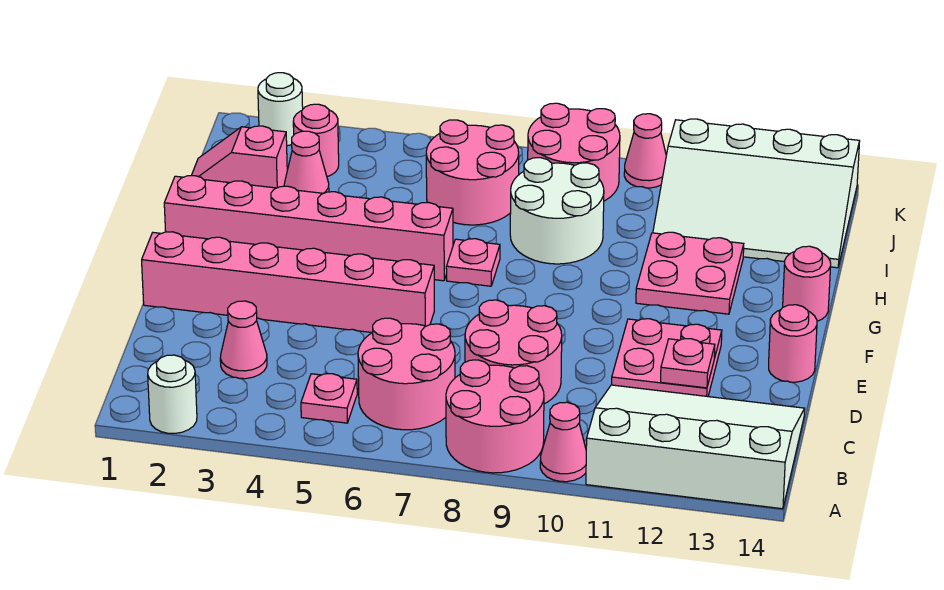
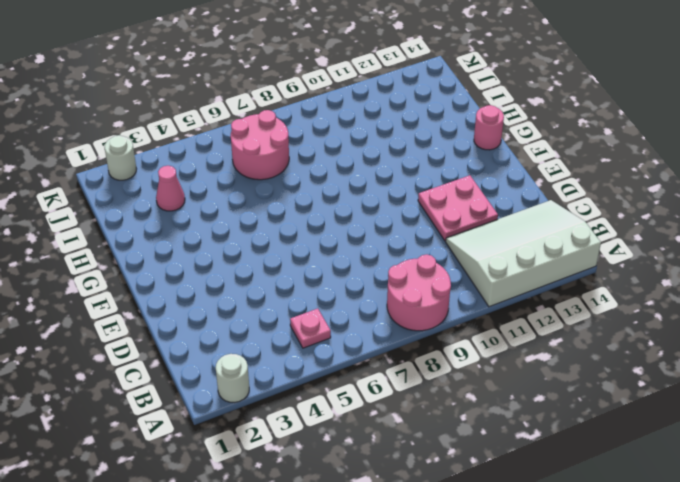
none -> pink cone A10 level 1
none -> pink round brick B6:C7 level 1
none -> pink cone C3 level 1

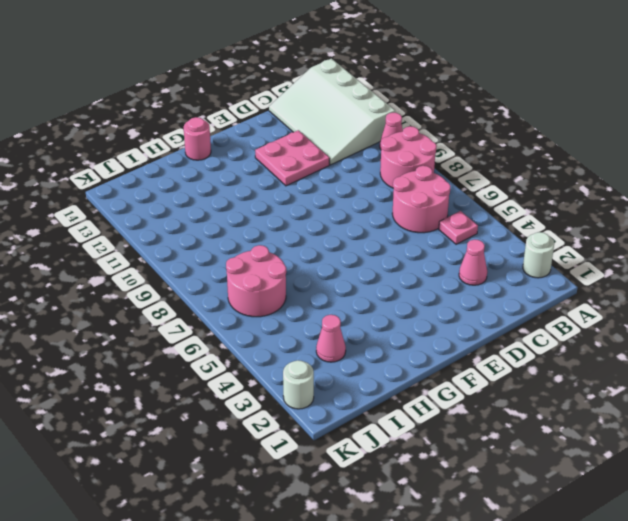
none -> pink round brick C8:D9 level 1
none -> pink brick E1:E6 level 1
none -> pink round brick E14 level 1

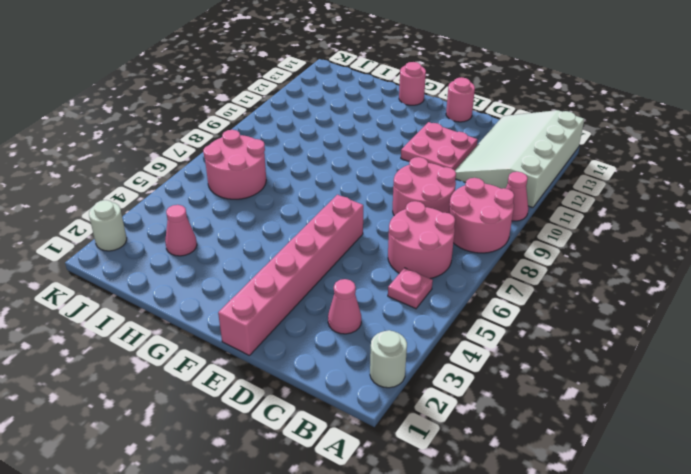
none -> pink brick G1:G6 level 1
none -> pink plate G7 level 1
none -> pink plate G11:H12 level 1

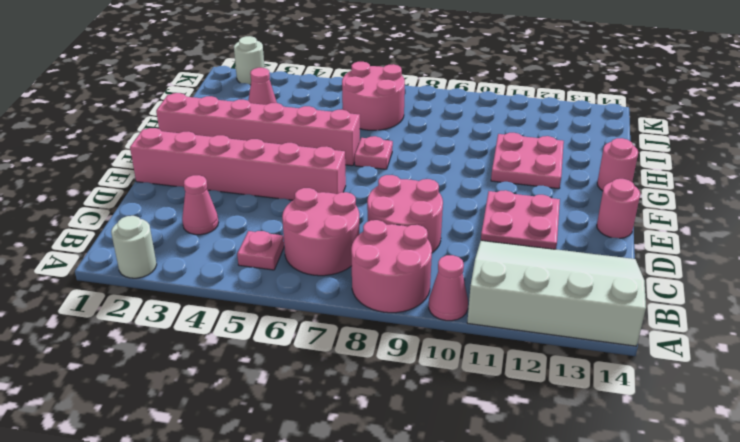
none -> white round brick H8:I9 level 1
none -> pink slope I1:I2 level 1 top 2
none -> white slope I11:K14 level 1 top K

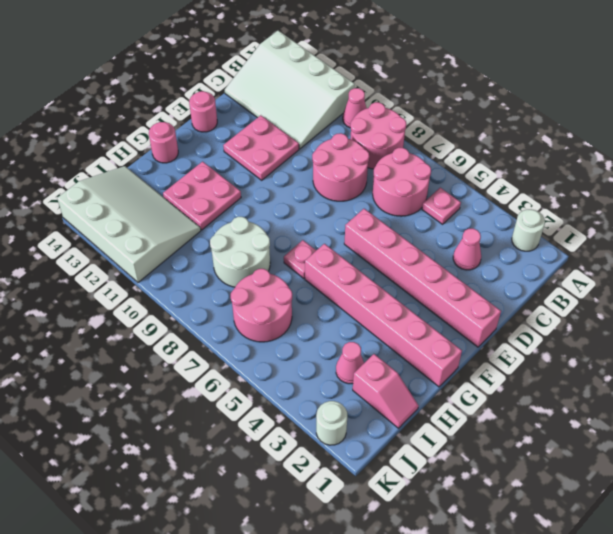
none -> pink round brick J3 level 1
none -> pink round brick J8:K9 level 1
none -> pink cone K10 level 1

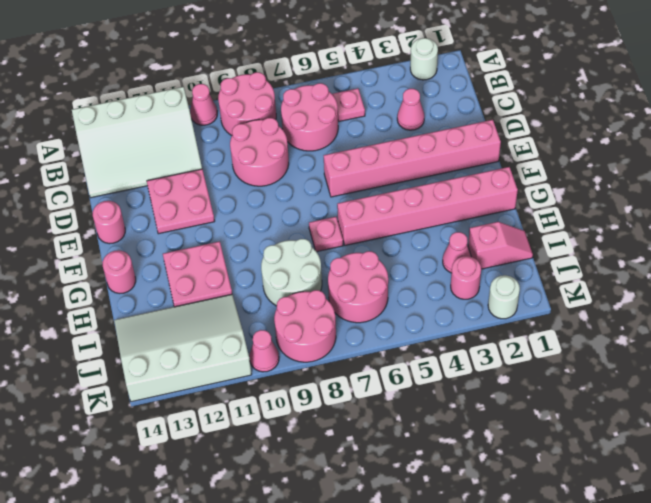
none -> pink plate D12 level 2

